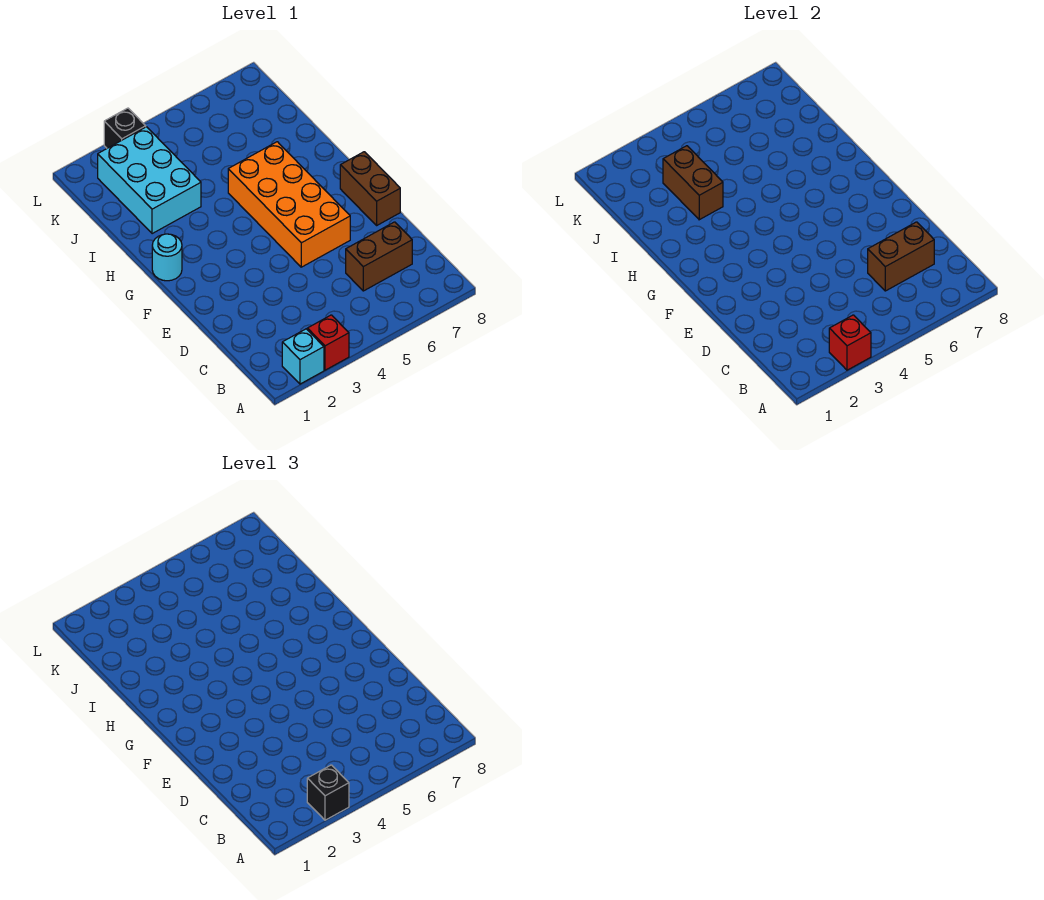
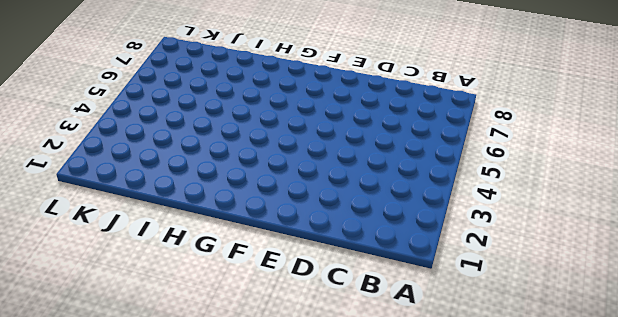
none -> cyan brick A2 level 1
none -> red brick A3 level 1
none -> brown brick C6:C7 level 1

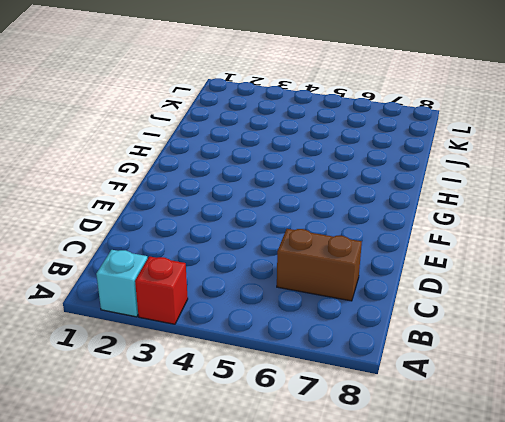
none -> orange brick E5:H6 level 1
none -> brown brick E8:F8 level 1
none -> cyan round brick G1 level 1

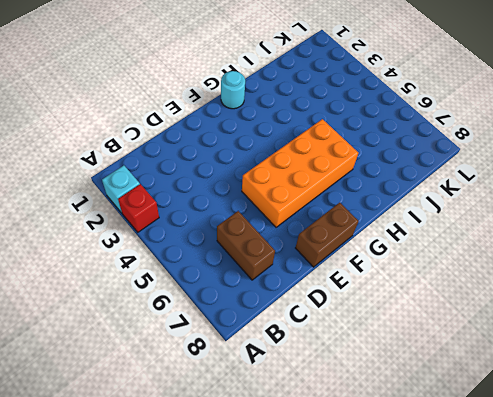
none -> cyan brick I2:K3 level 1
none -> black brick L3 level 1
none -> red brick A3 level 2

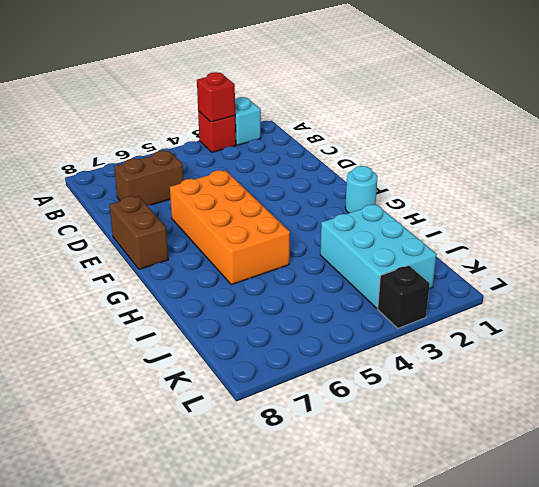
none -> brown brick C6:C7 level 2
none -> brown brick I3:J3 level 2
none -> black brick A3 level 3

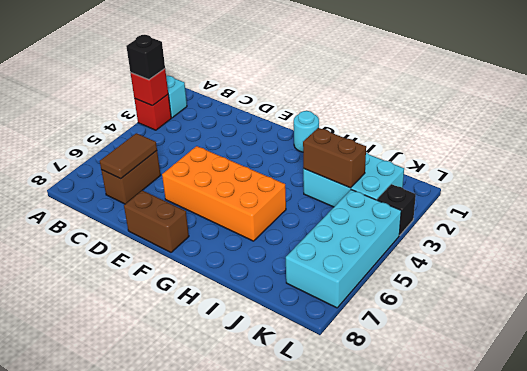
brown tile C6:C7 level 2 -> brown brick C6:C7 level 2
cyan brick K4:L7 level 1 -> none

